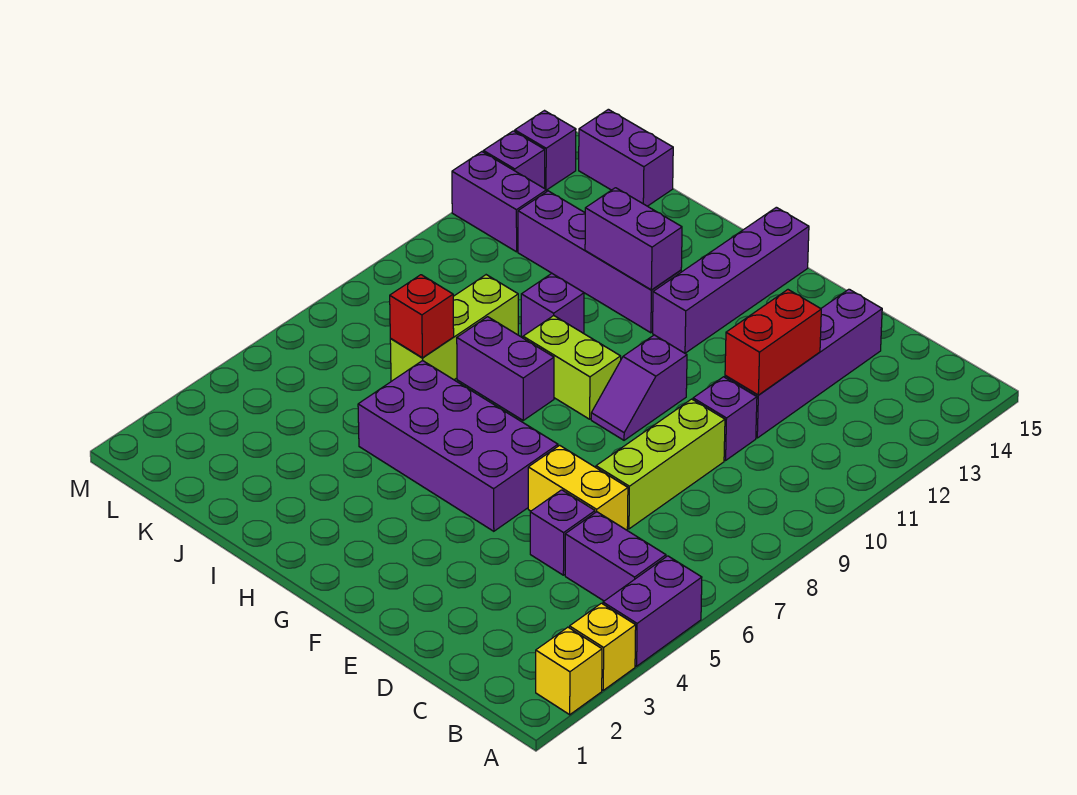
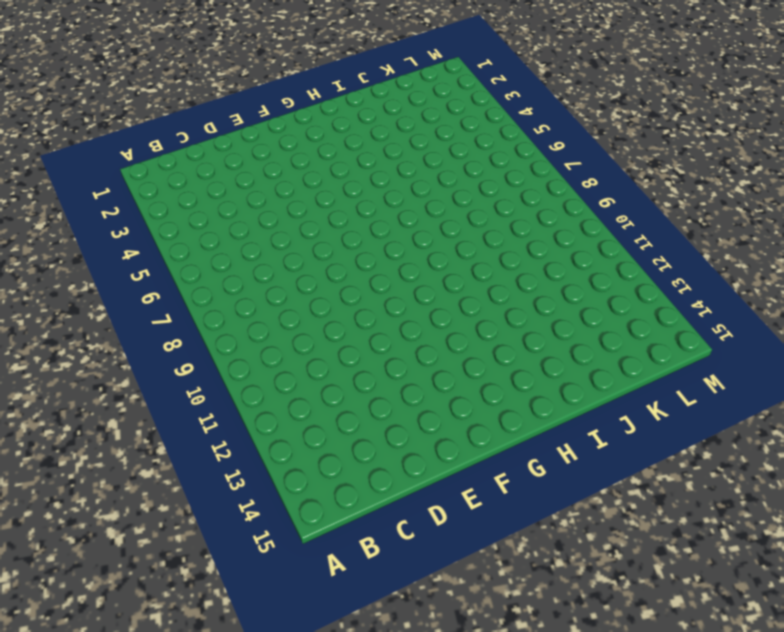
none -> yellow brick A2 level 1
none -> yellow brick A3 level 1
none -> purple brick A4:A5 level 1

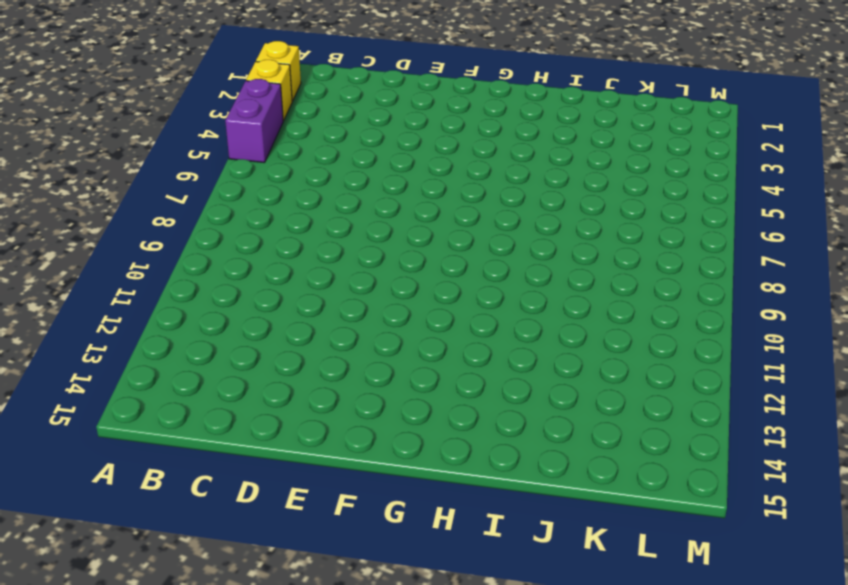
none -> purple brick B5:C5 level 1
none -> purple brick D5 level 1
none -> yellow brick D6:E6 level 1

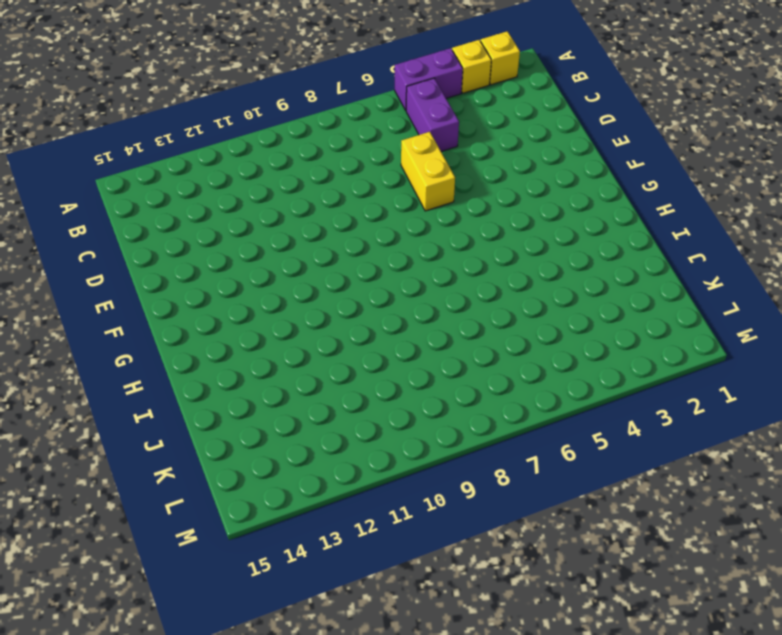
none -> purple brick D5 level 1
none -> lime brick D7:D9 level 1
none -> purple brick D10 level 1

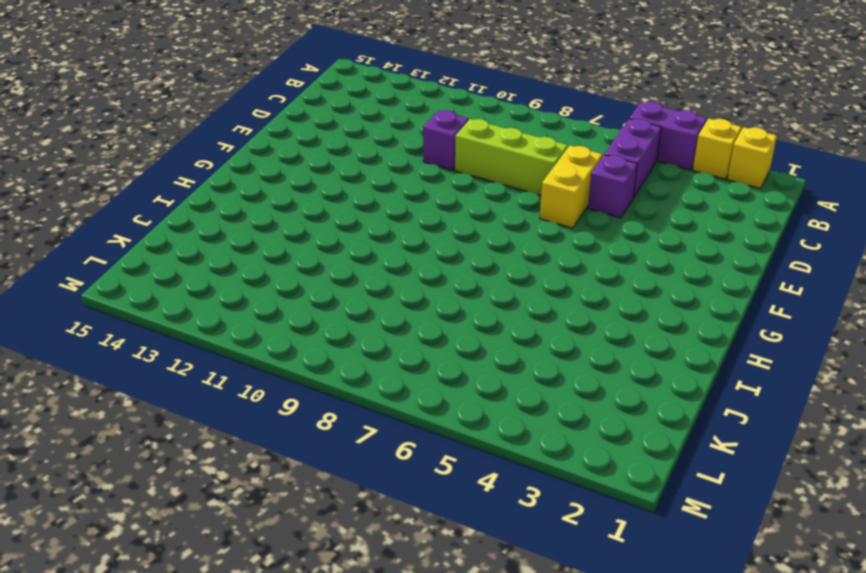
none -> purple brick D11:D14 level 1
none -> purple brick F5:I6 level 1
none -> purple slope F9:F10 level 1 top 10

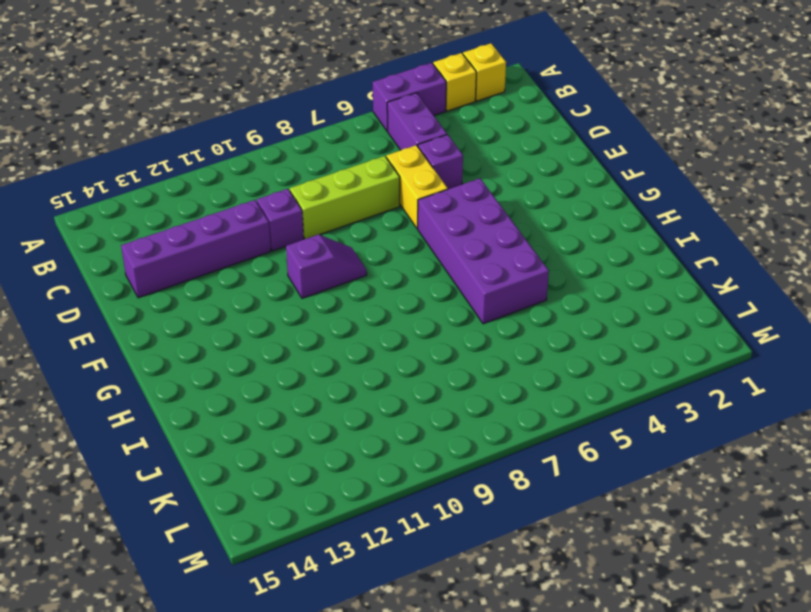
none -> lime brick G9:H9 level 1
none -> purple brick G12:G15 level 1
none -> purple brick H8:I8 level 1

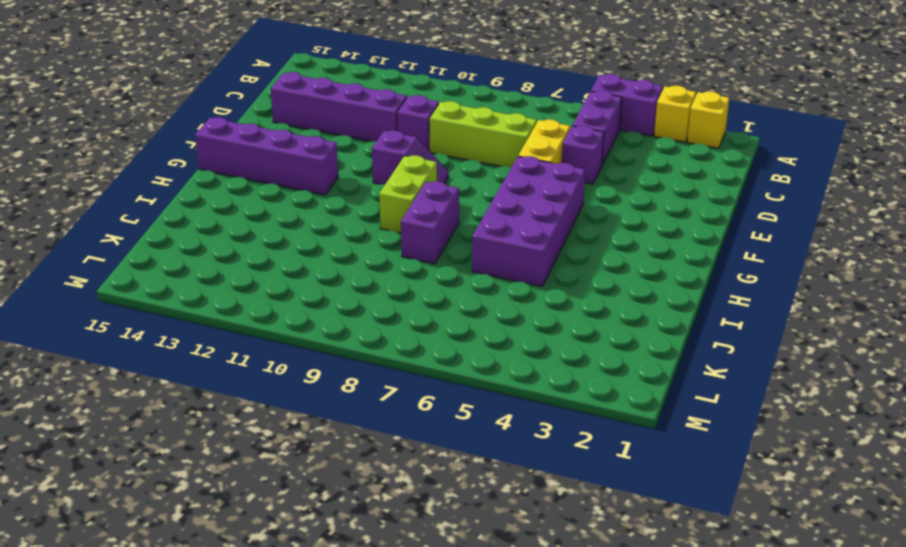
none -> purple brick H12:K12 level 1
none -> purple brick I10 level 1
none -> lime brick J7:J9 level 1

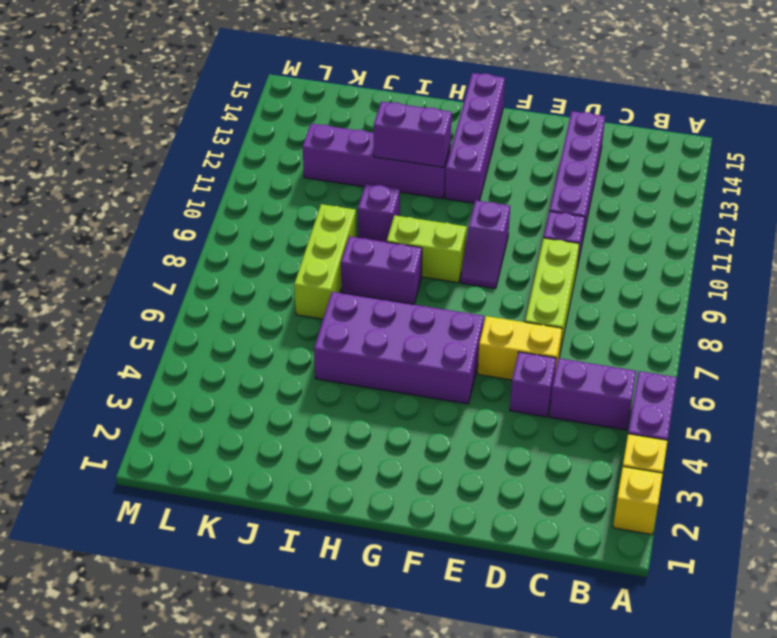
none -> purple brick K15:L15 level 1
none -> purple brick L12:M12 level 1
none -> purple brick M13 level 1

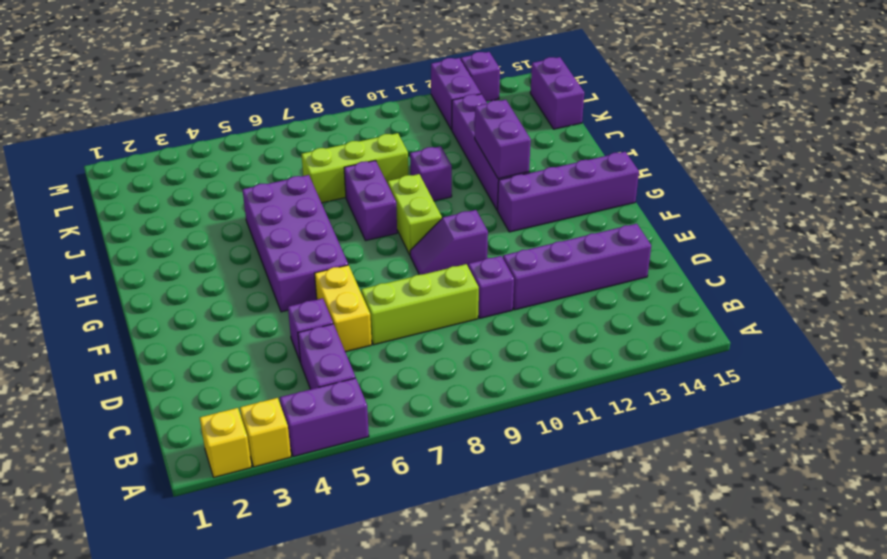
none -> purple brick M14 level 1
none -> red brick D11:D12 level 2
none -> red brick J7 level 2

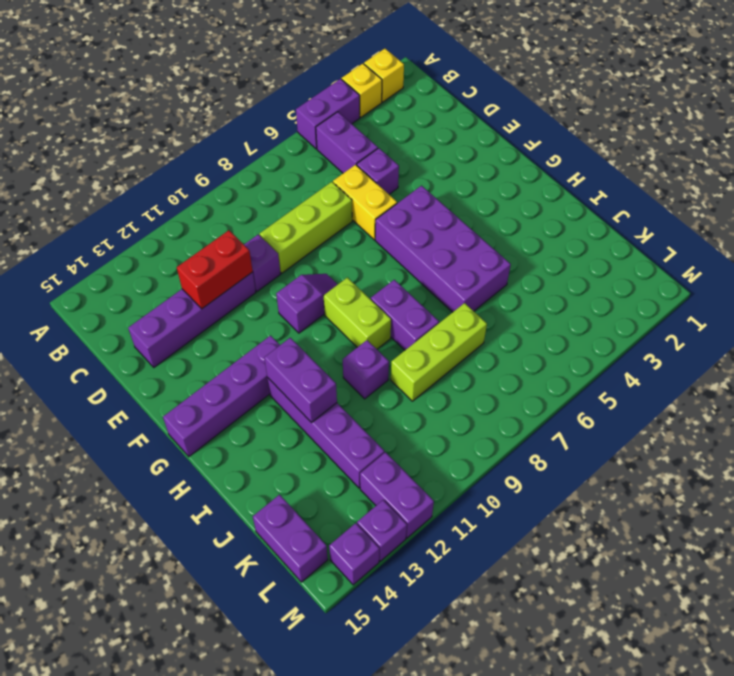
none -> red brick J7 level 2

